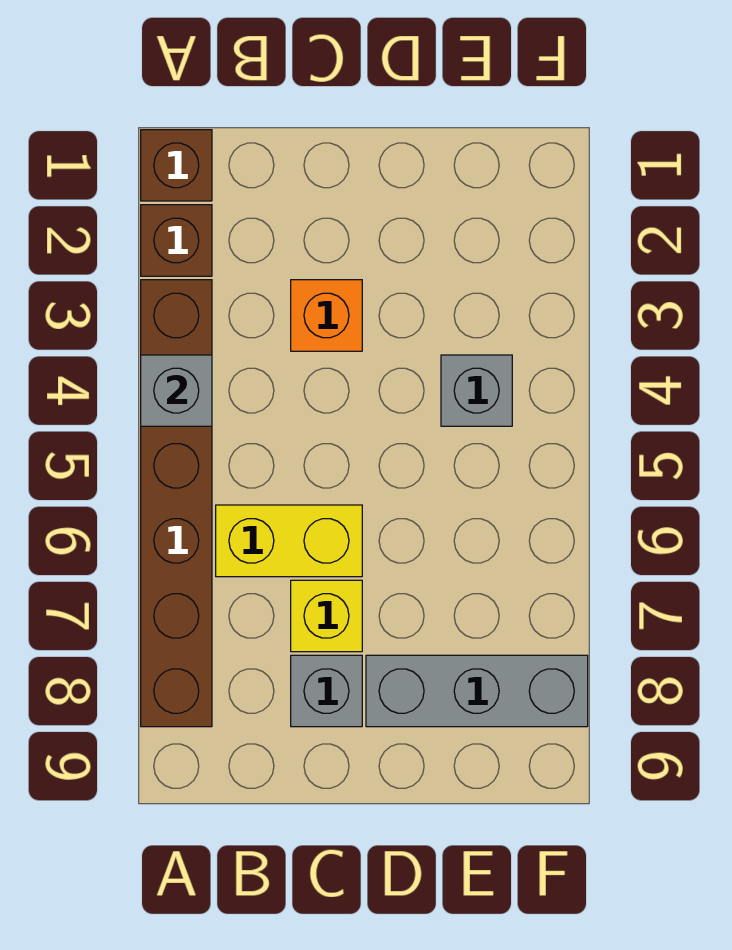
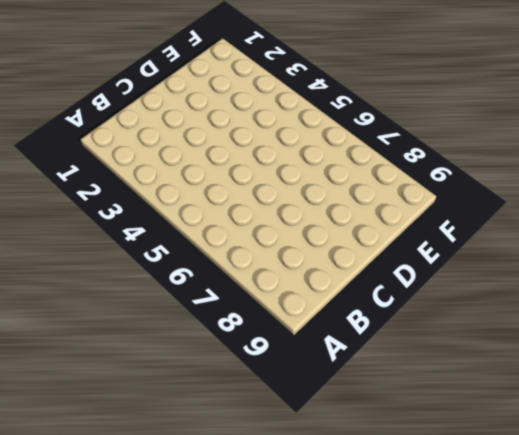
none -> brown brick A1 level 1
none -> brown brick A2 level 1

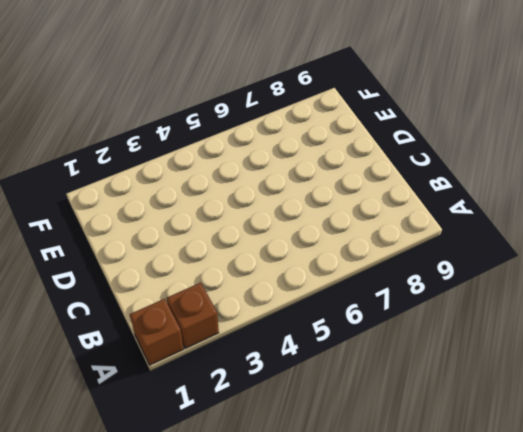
none -> brown brick A3:A8 level 1
none -> yellow brick B6:C6 level 1

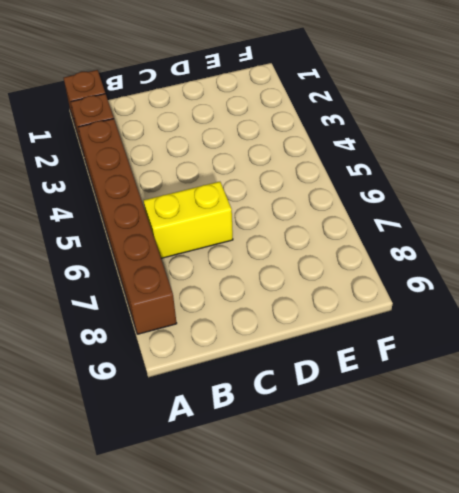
none -> orange brick C3 level 1
none -> yellow brick C7 level 1

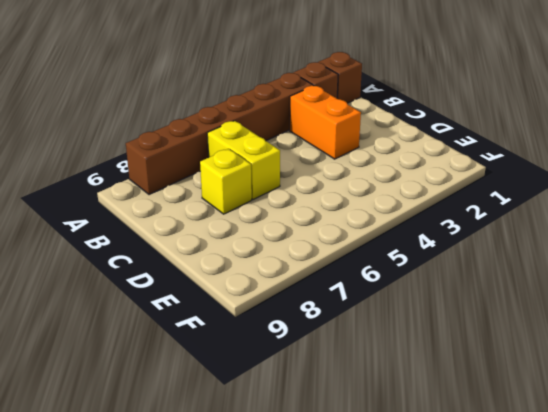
orange brick B3:C3 level 1 -> orange brick C3 level 1
none -> grey brick C8 level 1
none -> grey brick D8:F8 level 1

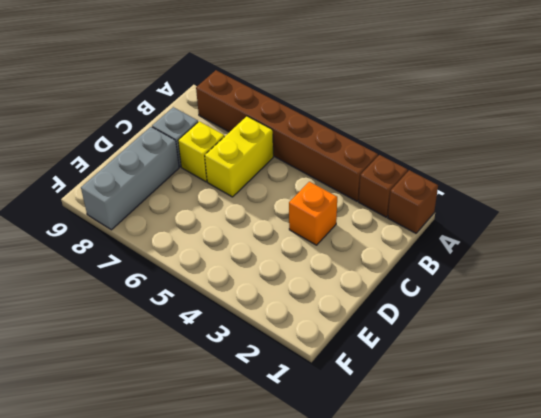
none -> grey brick E4 level 1
none -> grey brick A4 level 2

